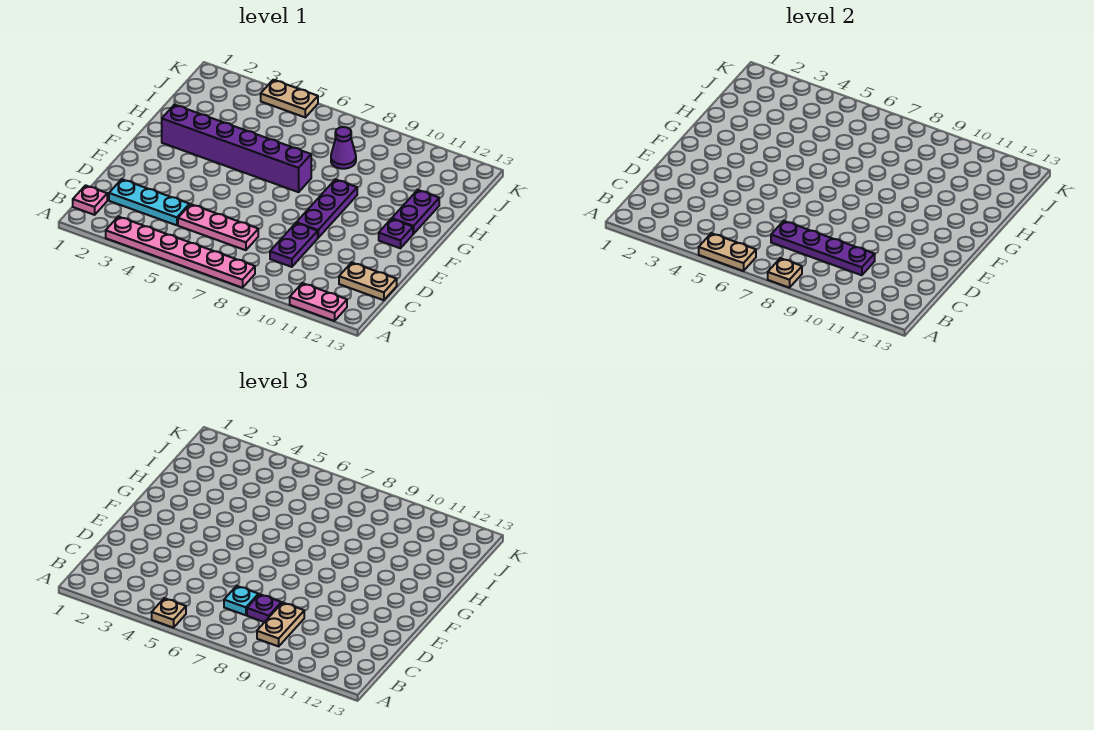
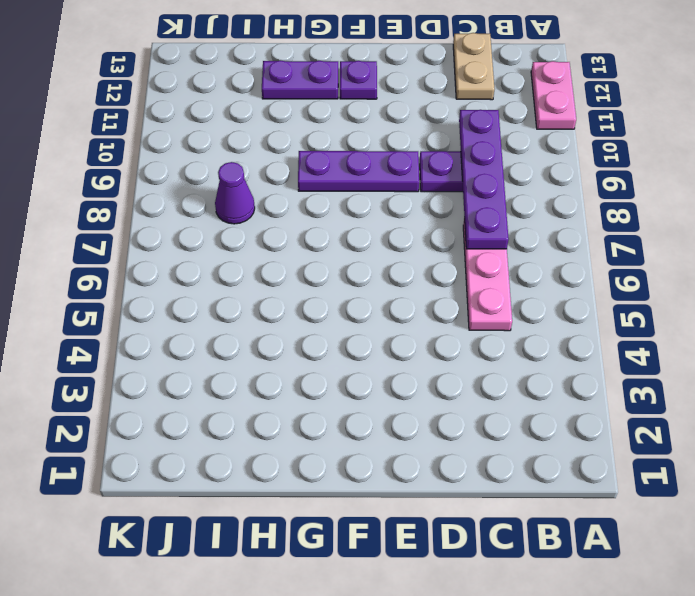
none -> pink plate A3:A8 level 1
none -> pink plate B1 level 1
none -> cyan plate C2:C4 level 1

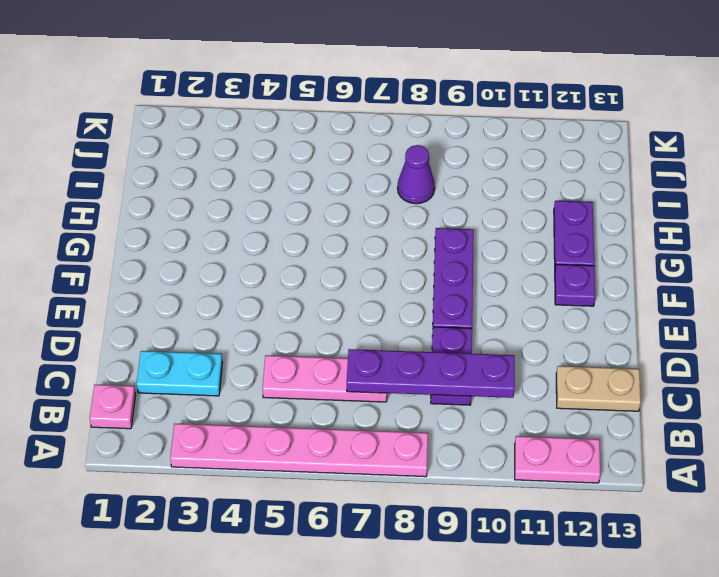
cyan plate C2:C3 level 1 -> cyan plate C2:C4 level 1
none -> purple brick G2:G7 level 1
none -> tan plate K4:K5 level 1
none -> tan plate A5:A6 level 2

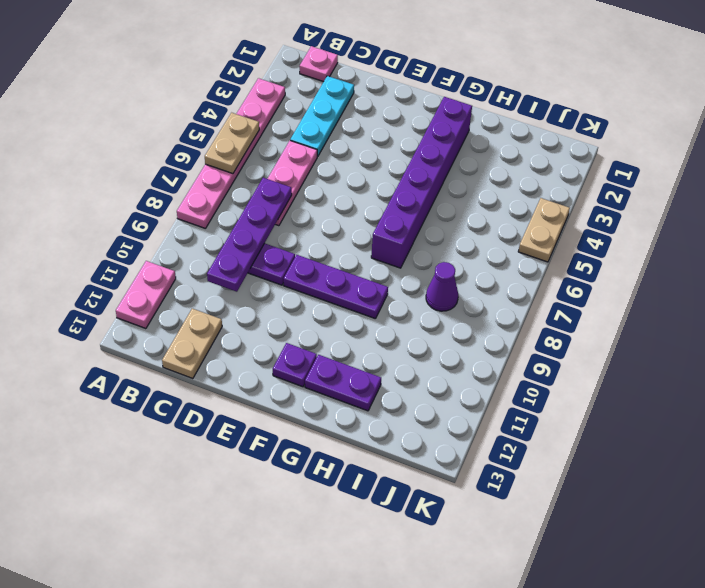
none -> tan plate A8 level 2
none -> tan plate A5 level 3
none -> tan plate B9:C9 level 3

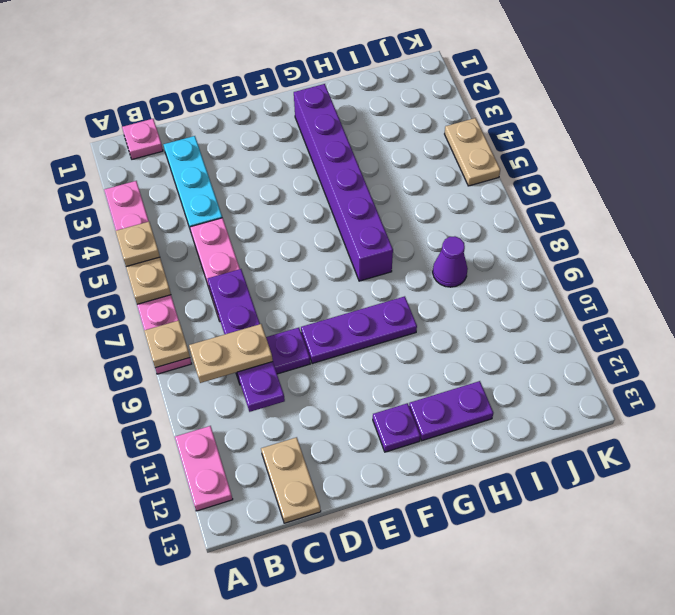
none -> cyan plate C7 level 3
none -> purple plate C8 level 3

